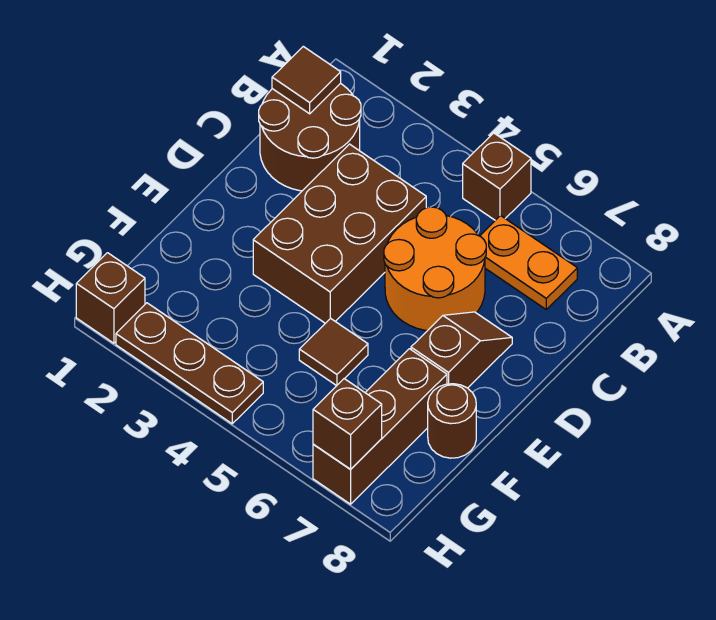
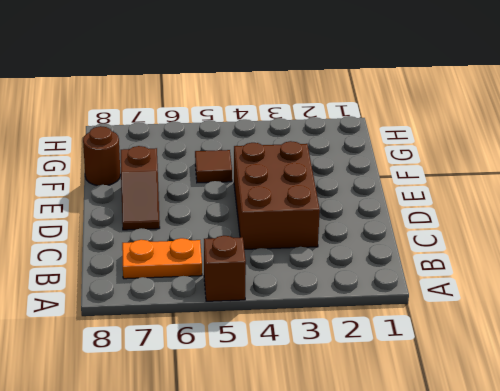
none -> brown round brick B1:C2 level 1
none -> orange round brick C5:D6 level 1
none -> brown brick F7:H7 level 1

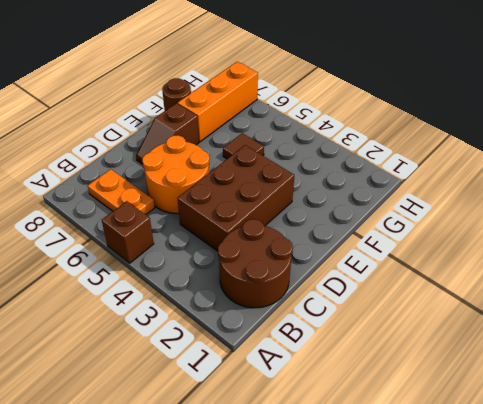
orange brick F7:H7 level 1 -> brown brick F7:H7 level 1
none -> brown brick H1 level 1
none -> brown plate H2:H4 level 1
none -> brown tile B1 level 2

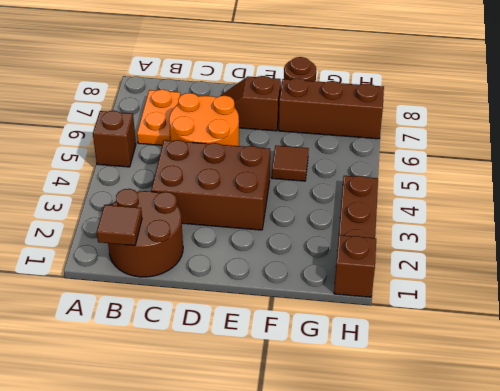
none -> brown brick H7 level 2

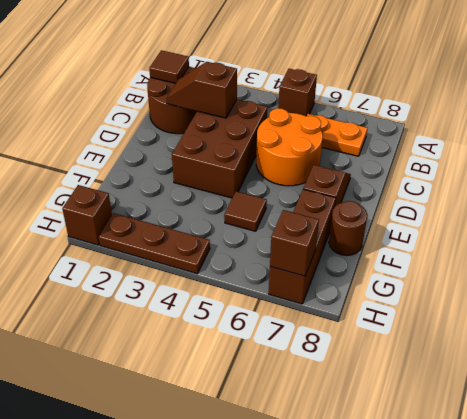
brown slope C2:C3 level 2 top 3 -> none

